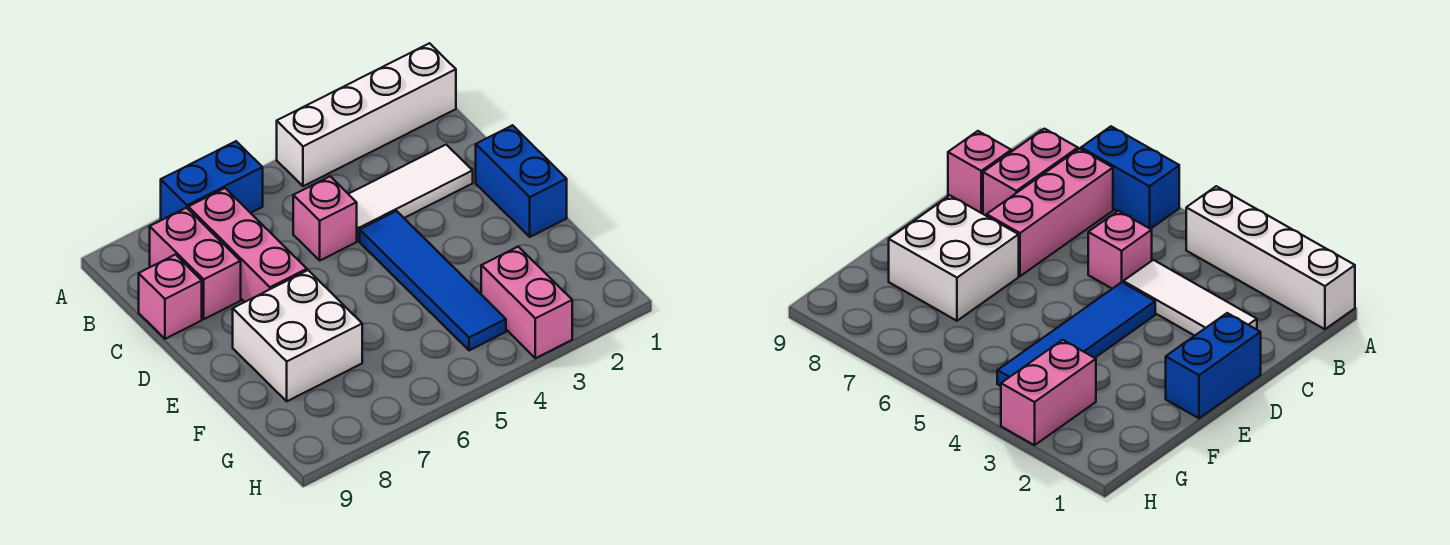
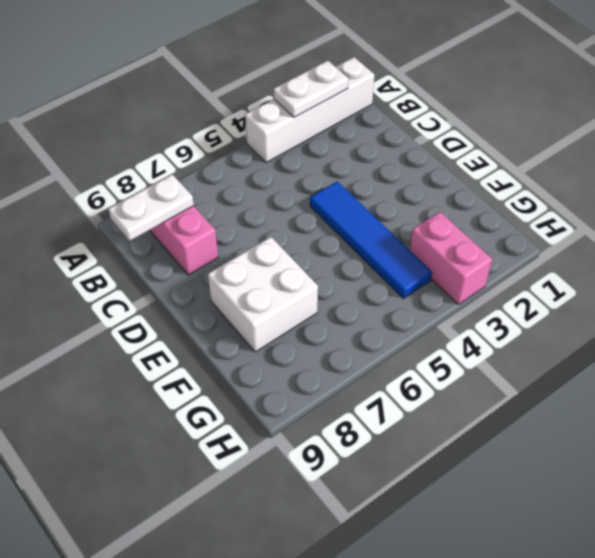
white plate A2:A3 level 2 -> none
white plate B8:B9 level 2 -> none
none -> blue brick A6:A7 level 1
none -> pink brick B7:D7 level 1

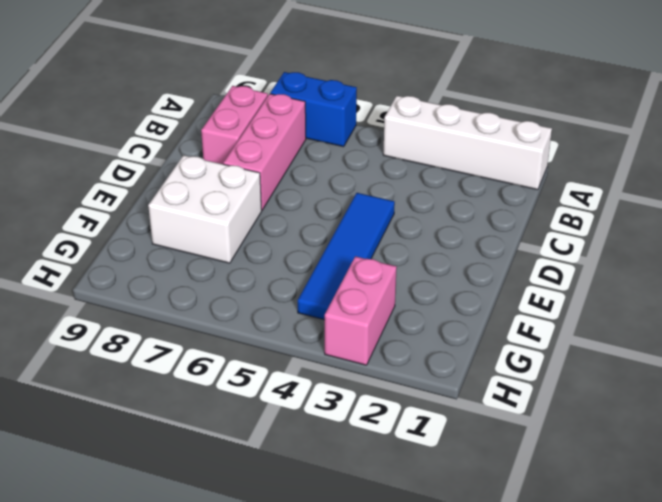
none -> white tile C2:C4 level 1
none -> pink brick C5 level 1

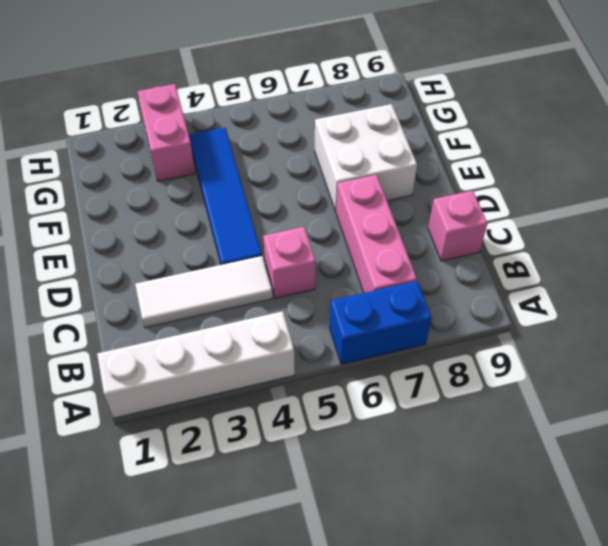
none -> pink brick B8:C8 level 1
none -> blue brick D1:E1 level 1

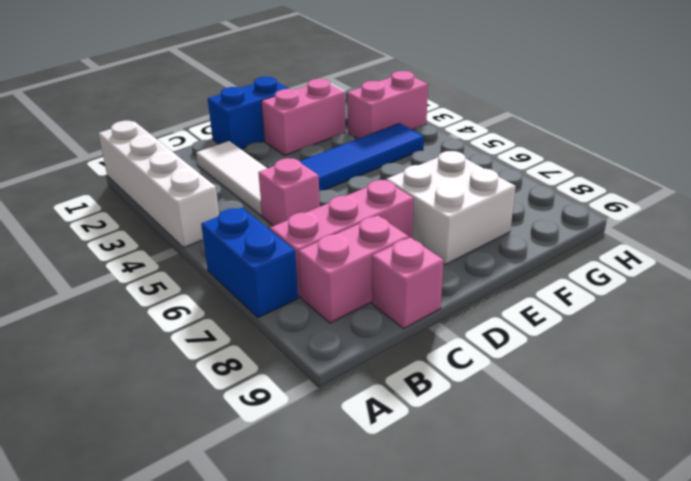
pink brick E2:F2 level 1 -> none

